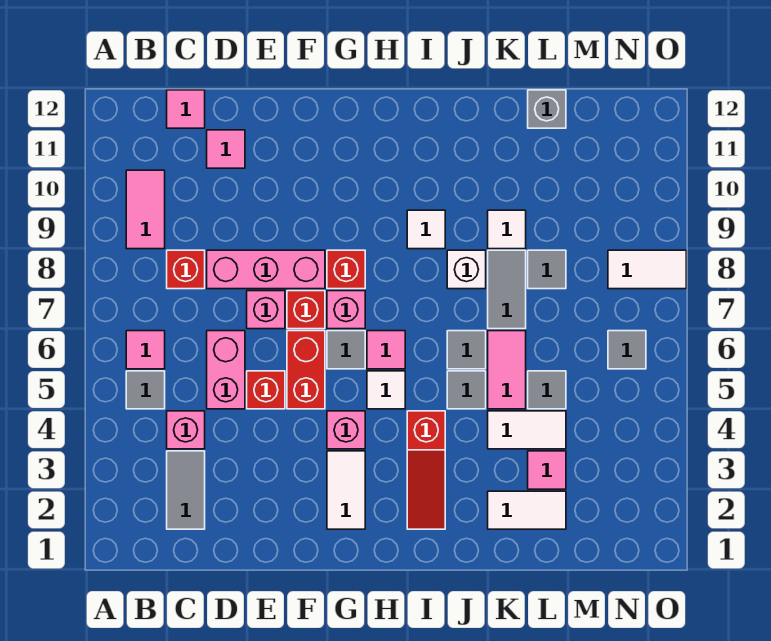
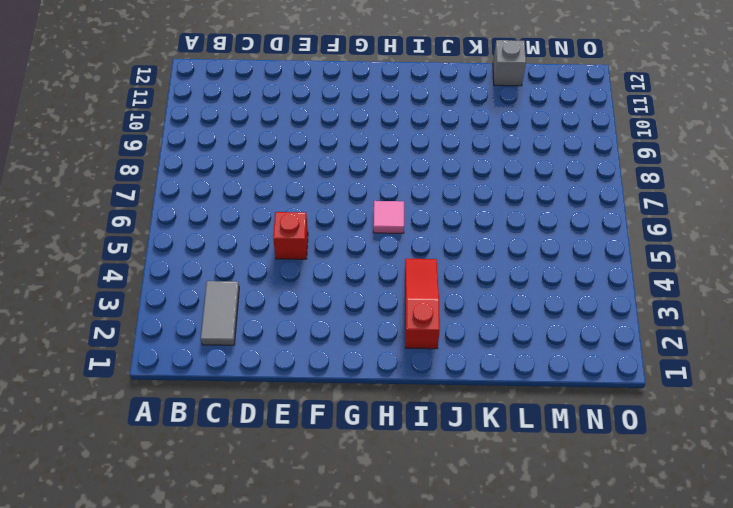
red slope I2:I4 level 1 top 2 -> red slope I2:I4 level 1 top 4
none -> grey tile B5 level 1
none -> pink tile B6 level 1
none -> pink tile B9:B10 level 1
none -> pink brick C4 level 1

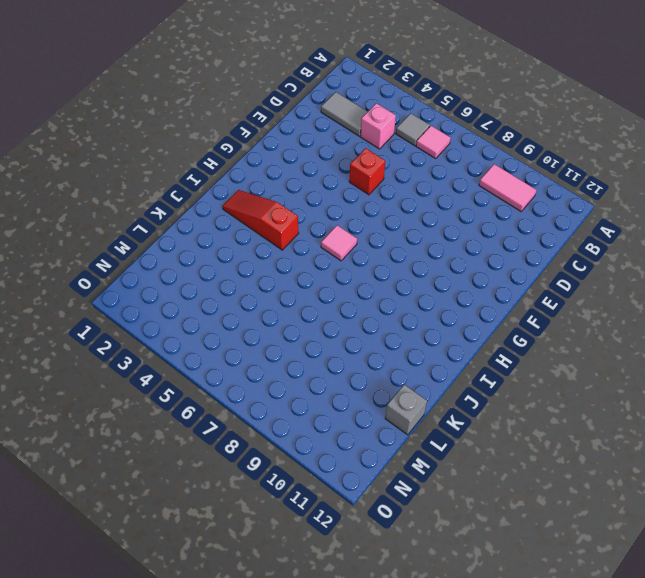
none -> red brick C8 level 1
none -> pink tile C12 level 1
none -> pink brick D5:D6 level 1
none -> pink brick D8:F8 level 1

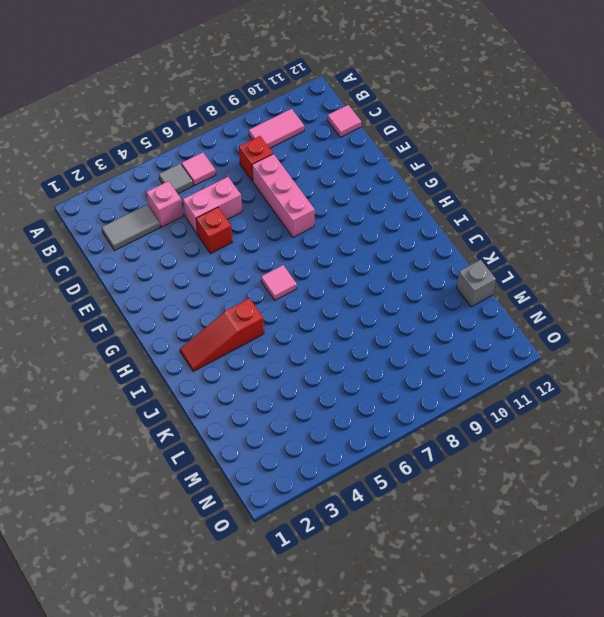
none -> pink tile D11 level 1
none -> pink brick E7 level 1
none -> red brick F5:F6 level 1
none -> red brick F7 level 1

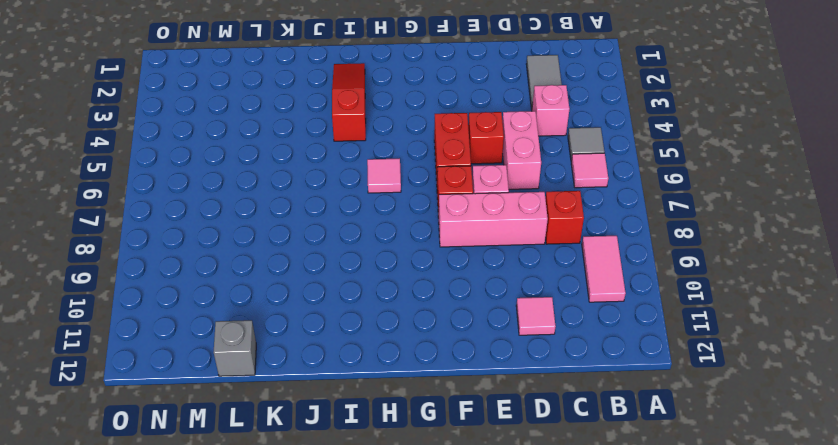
none -> pink tile C12 level 1
none -> white tile G2:G3 level 1
none -> pink brick G4 level 1
none -> grey tile G6 level 1

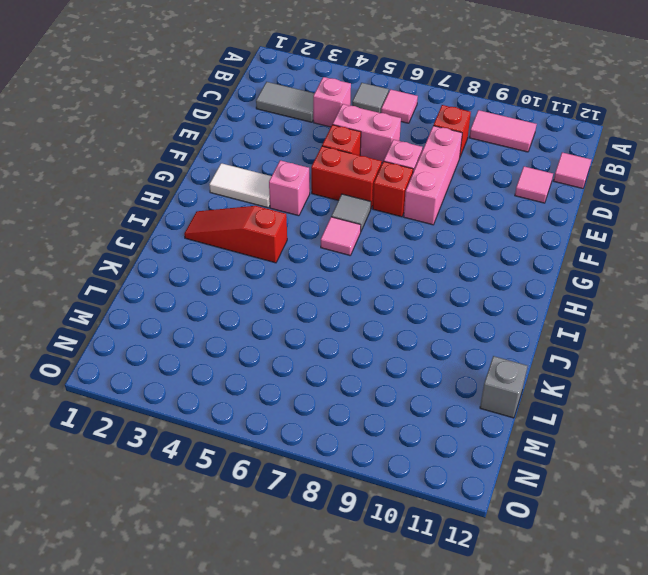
none -> pink brick G7 level 1
none -> red brick G8 level 1
none -> white tile H5 level 1
none -> white tile I9 level 1

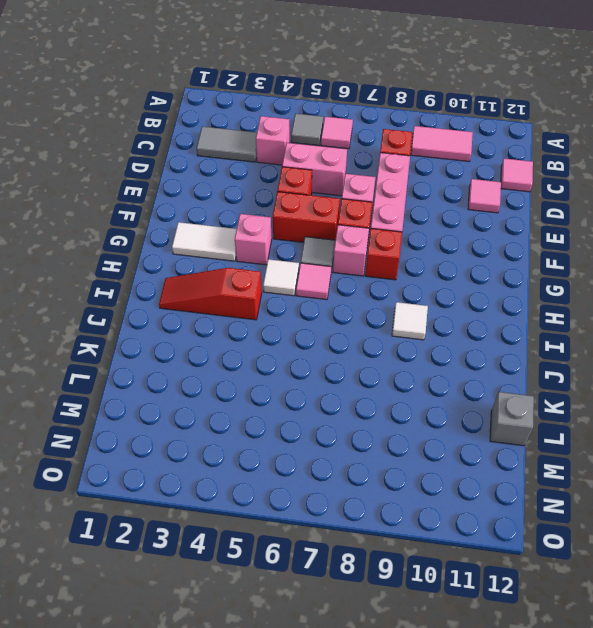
none -> grey tile J5 level 1
none -> grey tile J6 level 1
none -> white brick J8 level 1
none -> white tile K2:L2 level 1

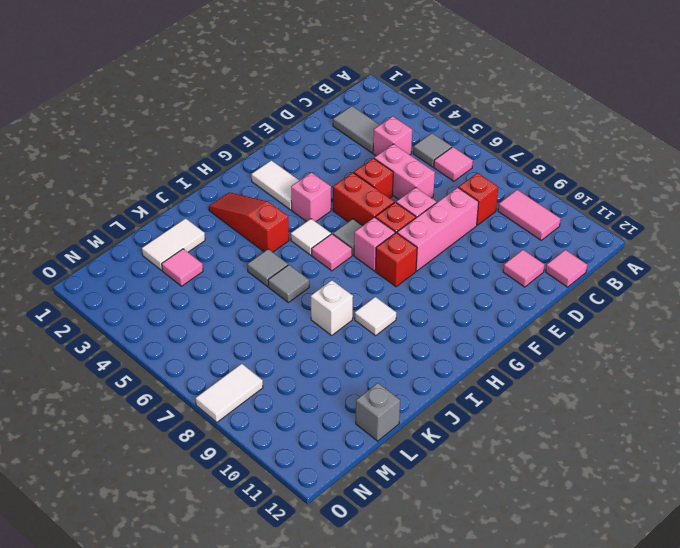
none -> white tile K4:L4 level 1
none -> pink tile K5:K6 level 1
none -> grey tile K7:K8 level 1
none -> white tile K9 level 1

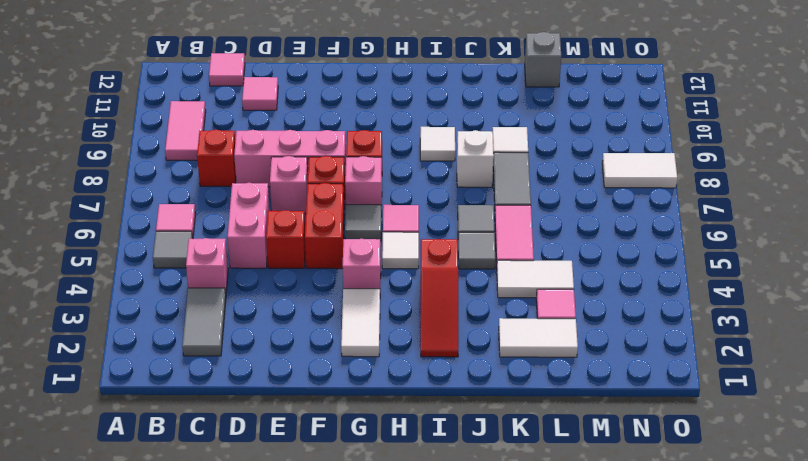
none -> grey tile L5 level 1
none -> grey tile L8 level 1
none -> grey tile N6 level 1

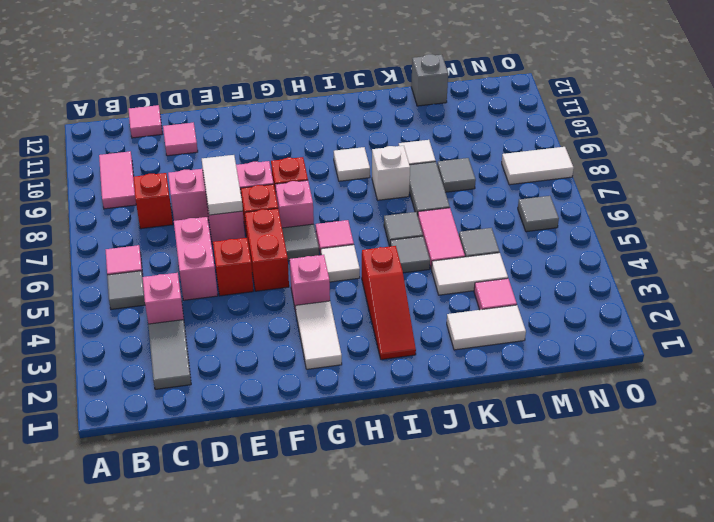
white tile E7:E8 level 2 -> none

